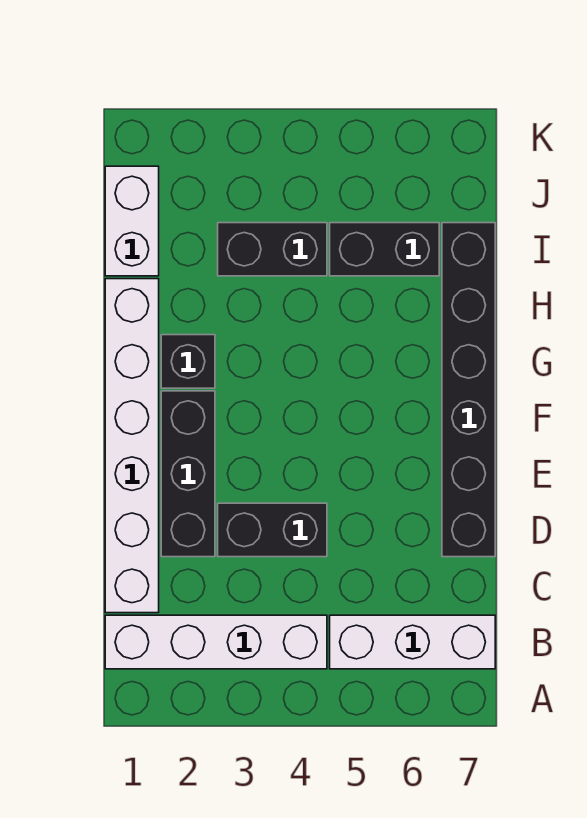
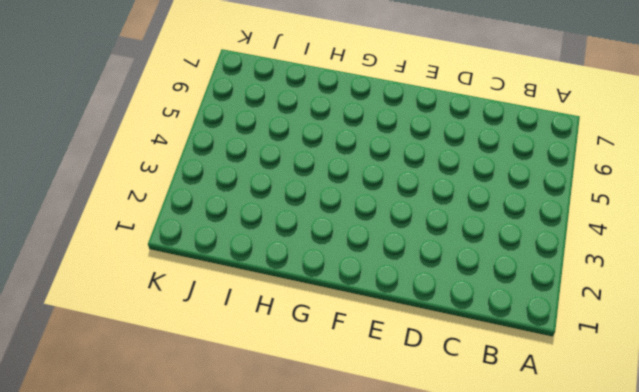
none -> white brick B1:B4 level 1
none -> white brick B5:B7 level 1

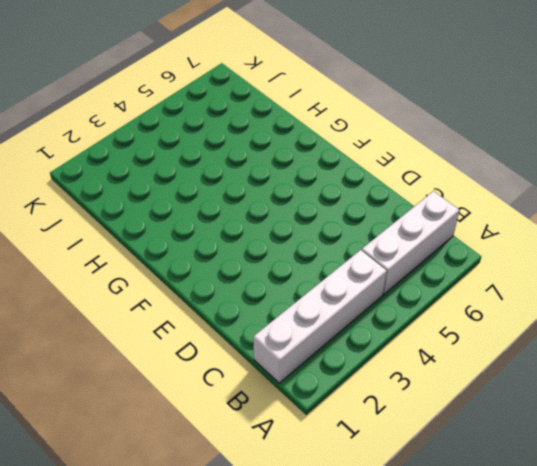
none -> white brick C1:H1 level 1
none -> black brick D2:F2 level 1

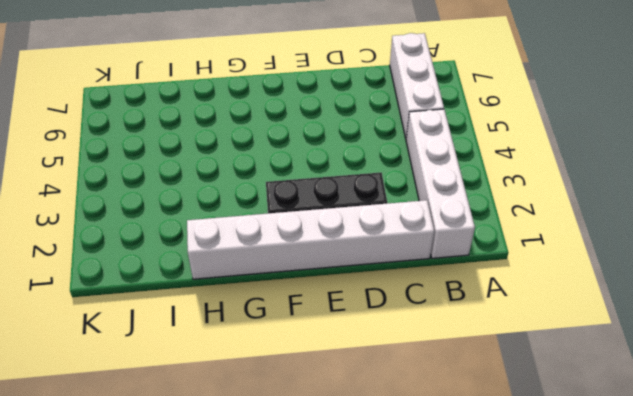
none -> black brick D3:D4 level 1
none -> black brick D7:I7 level 1

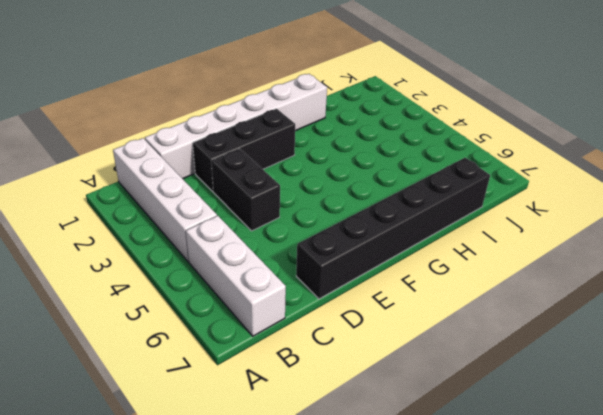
none -> black brick G2 level 1
none -> white brick I1:J1 level 1

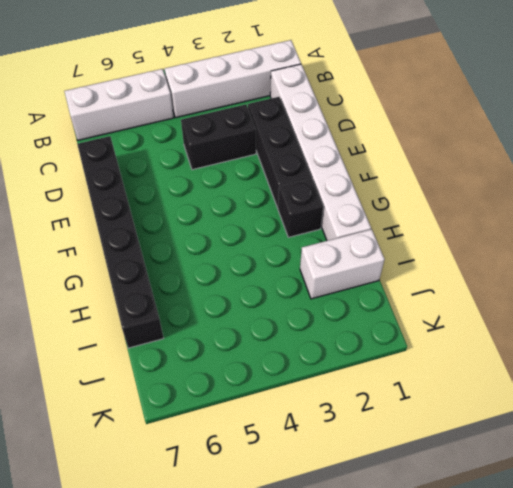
white brick I1:I2 level 1 -> white brick I1:J1 level 1
none -> black brick I3:I4 level 1
none -> black brick I5:I6 level 1

